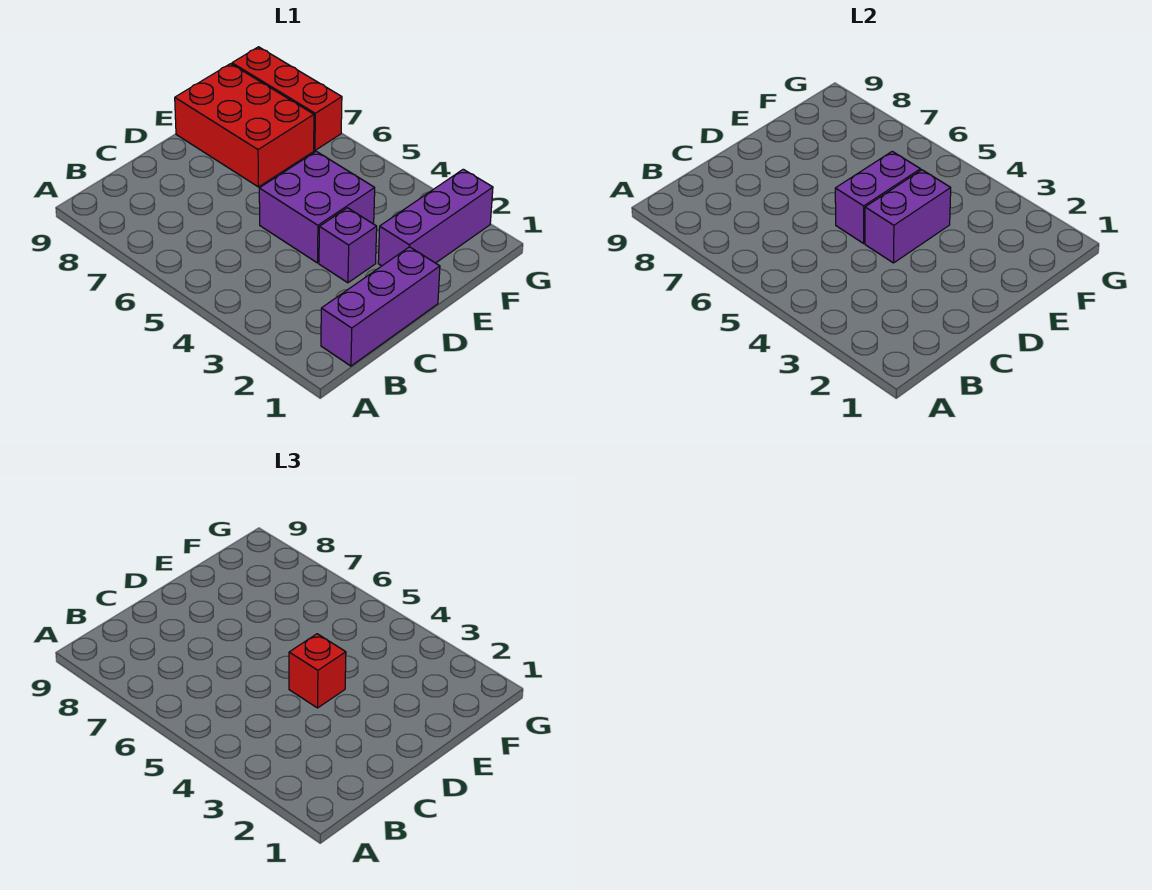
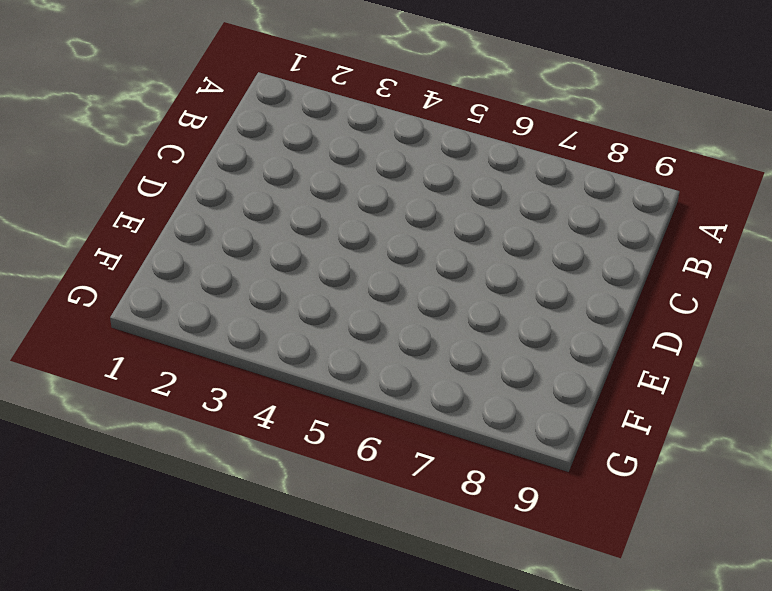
none -> purple brick B1:D1 level 1
none -> purple brick D3 level 1

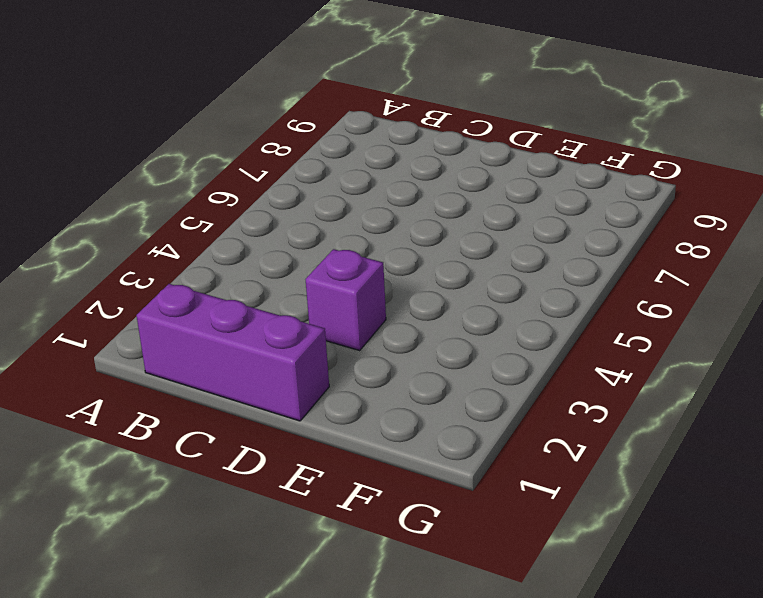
none -> purple brick D4:E5 level 1
none -> purple brick E2:G2 level 1

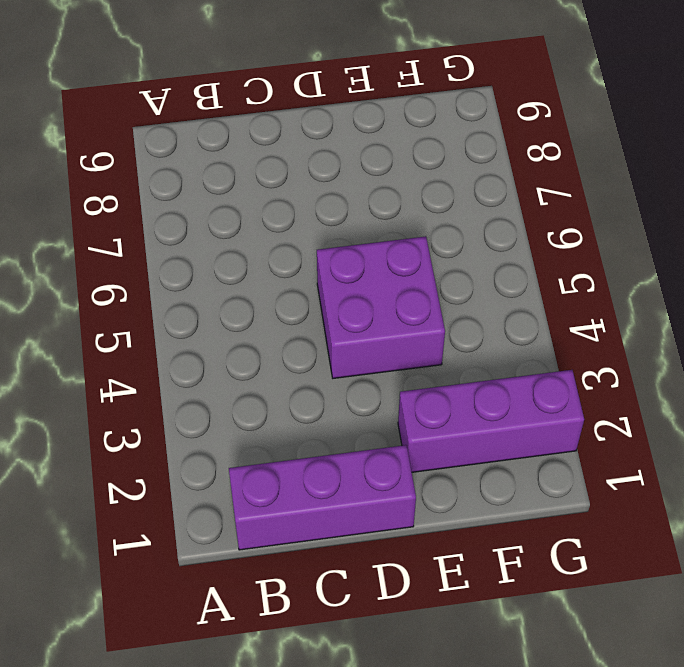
none -> purple brick D3 level 1
none -> red brick E7:F9 level 1

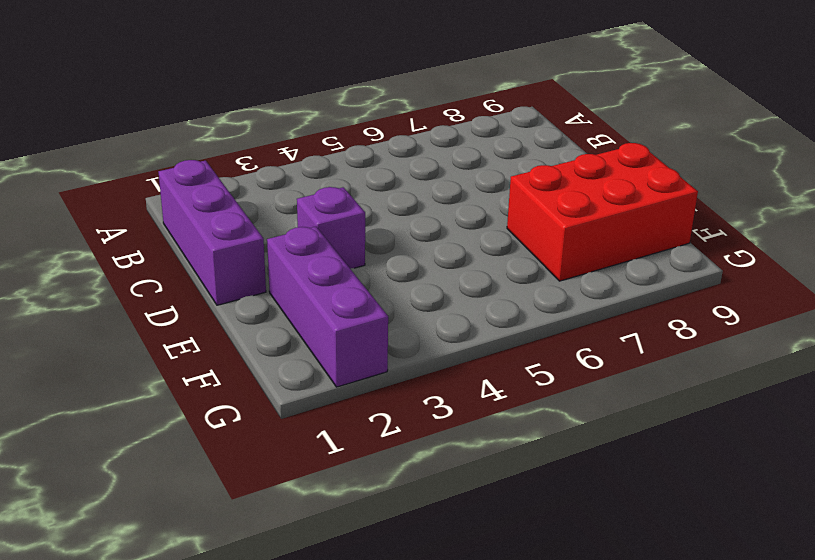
none -> purple brick D4:E5 level 1
none -> red brick G7:G9 level 1

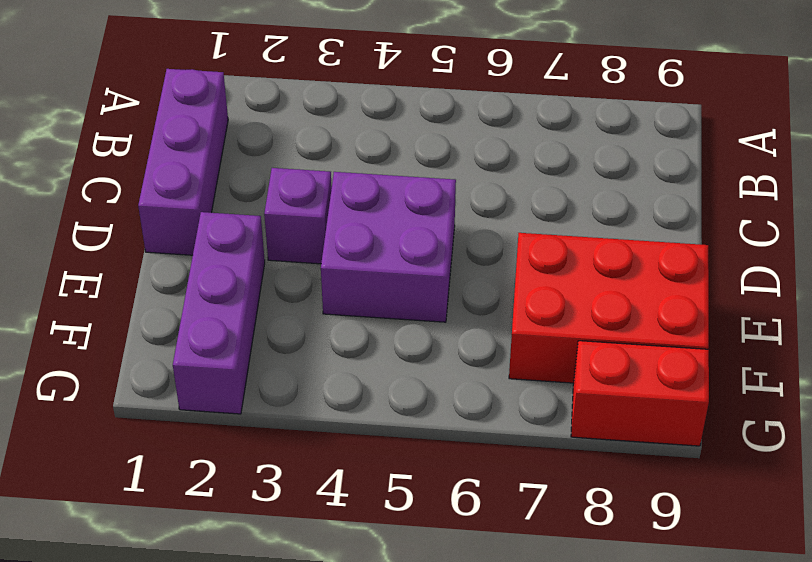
red brick G8:G9 level 1 -> red brick G7:G9 level 1
none -> purple brick D4:E4 level 2
none -> purple brick D5:E5 level 2

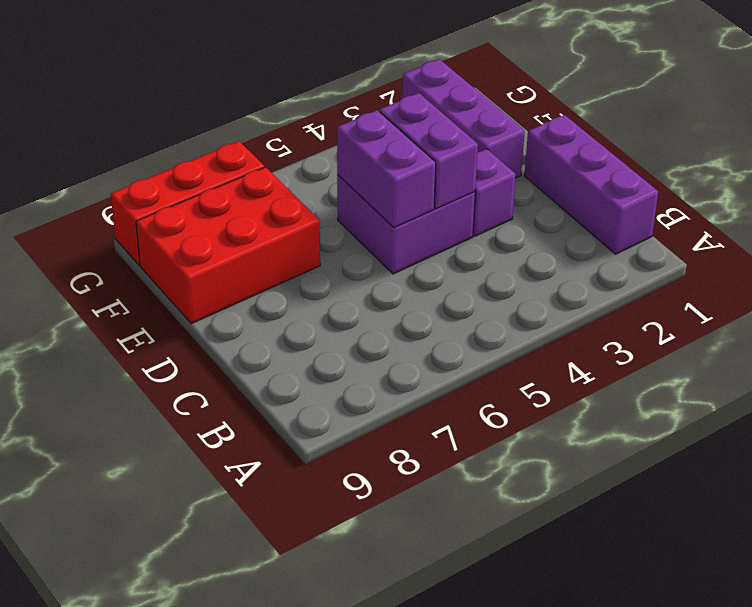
none -> red brick D4 level 3

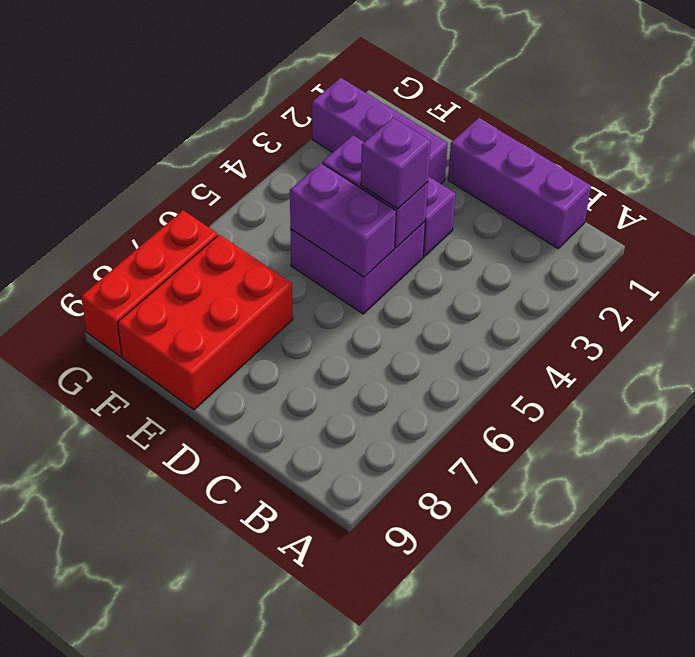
purple brick D4 level 3 -> red brick D4 level 3

